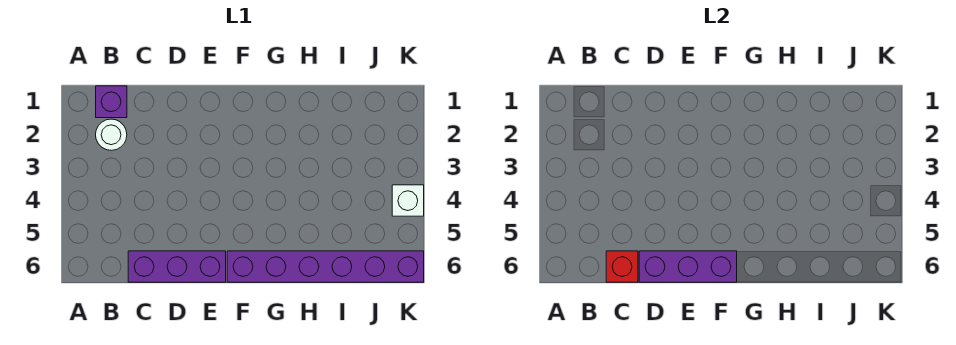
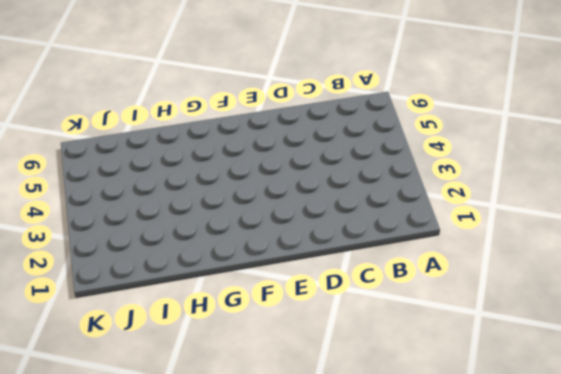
none -> purple brick B1 level 1
none -> white round brick B2 level 1

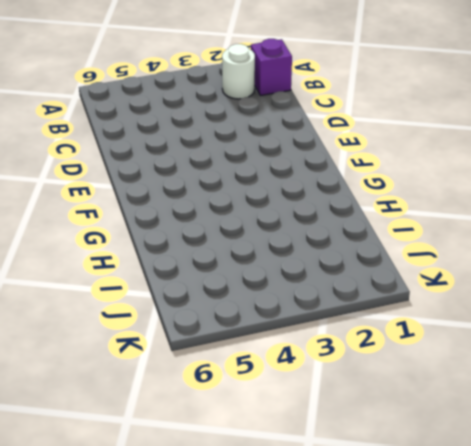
none -> purple brick C6:E6 level 1
none -> purple brick F6:K6 level 1

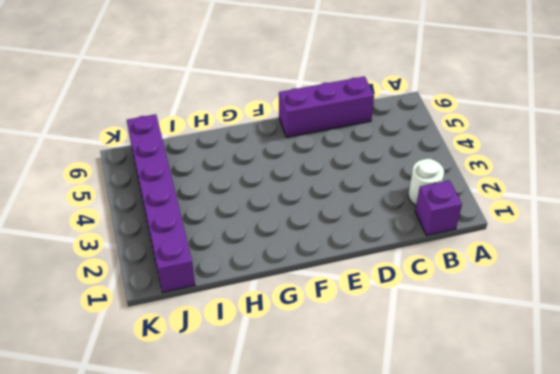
purple brick J1:J6 level 1 -> purple brick F6:K6 level 1
none -> white brick K4 level 1
none -> red brick C6 level 2

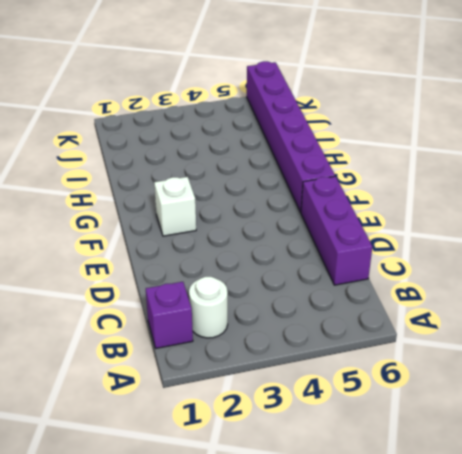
white brick F2 level 1 -> white brick K4 level 1
none -> red brick C6 level 2
none -> purple brick D6:F6 level 2

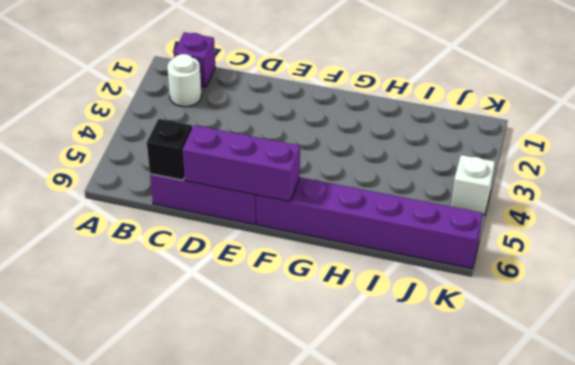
black brick C6 level 2 -> red brick C6 level 2

